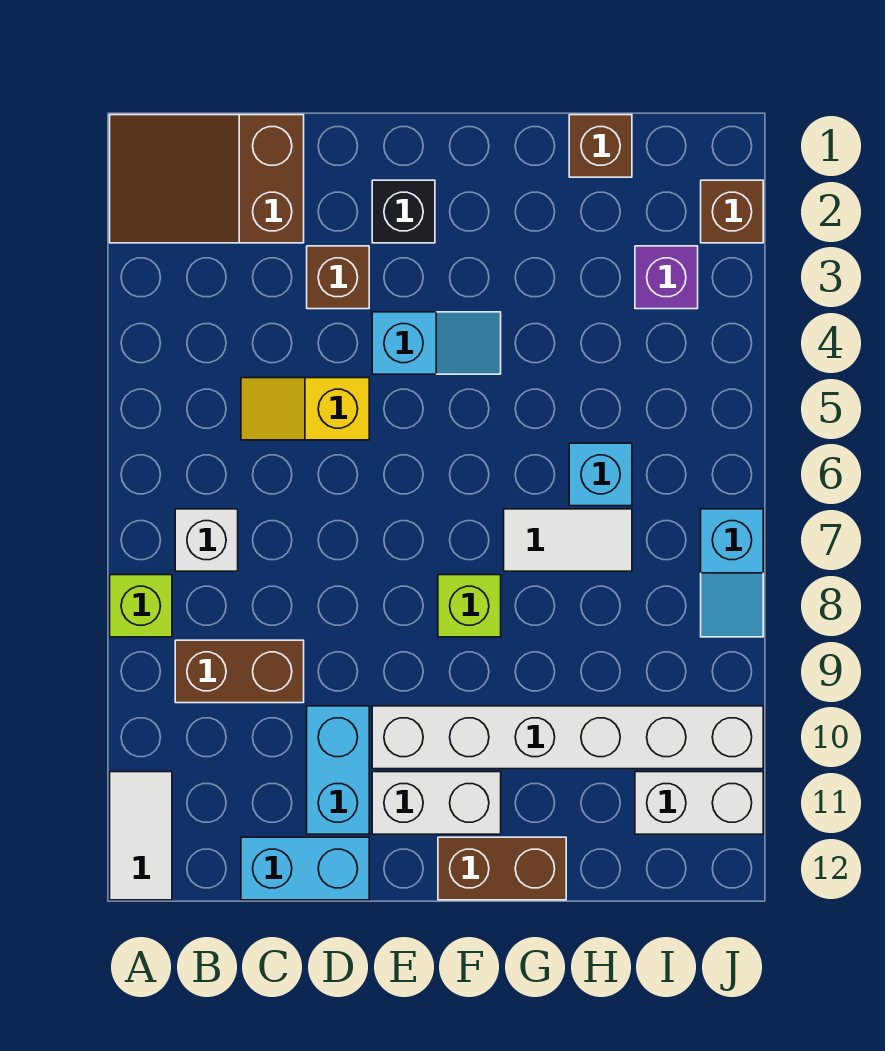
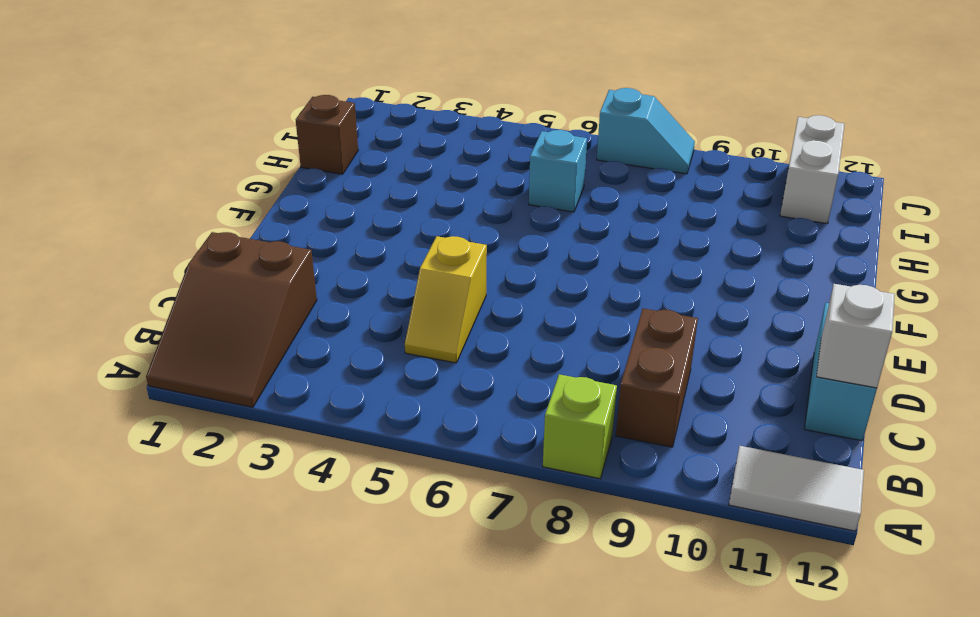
white brick C12 level 2 -> white brick B7 level 1
none -> brown brick D3 level 1
none -> cyan brick D10:D11 level 1
none -> black brick E2 level 1

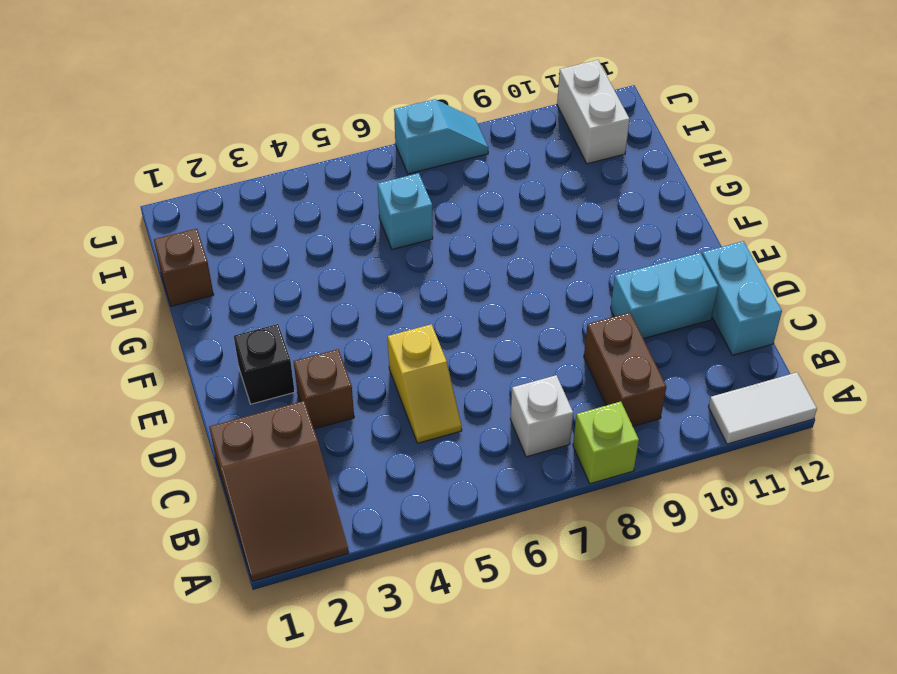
none -> cyan slope E4:F4 level 1 top E
none -> white brick E10:J10 level 1
none -> white brick E11:F11 level 1

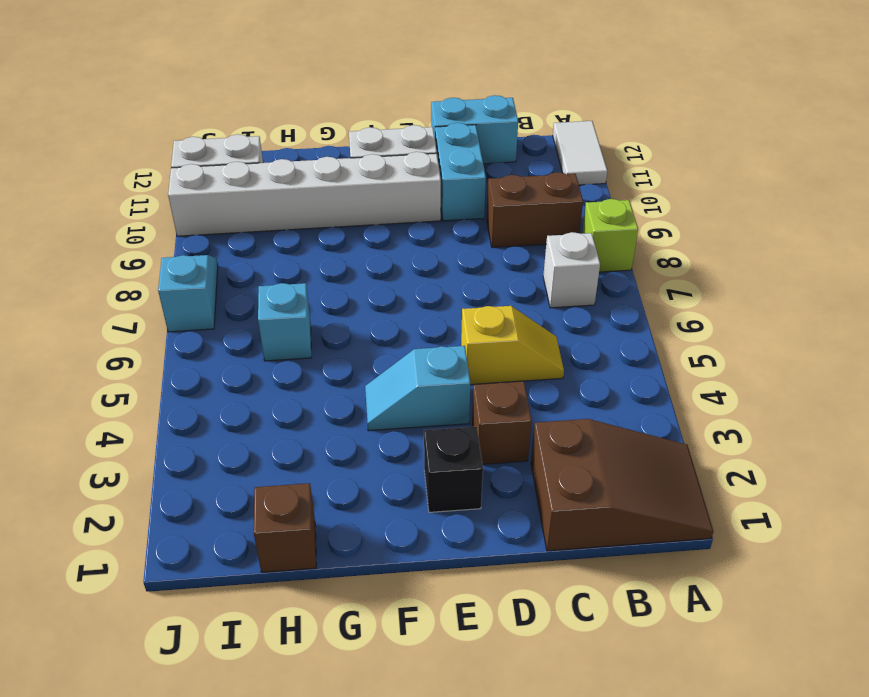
none -> lime brick F8 level 1
none -> brown brick F12:G12 level 1
none -> white tile G7:H7 level 1

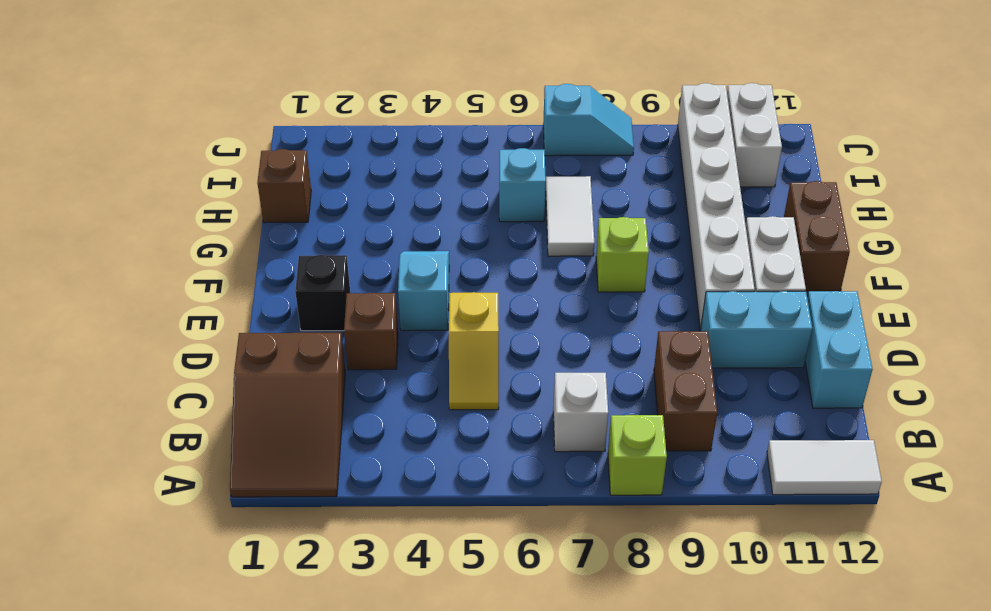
none -> purple brick I3 level 1
none -> brown brick J2 level 1

